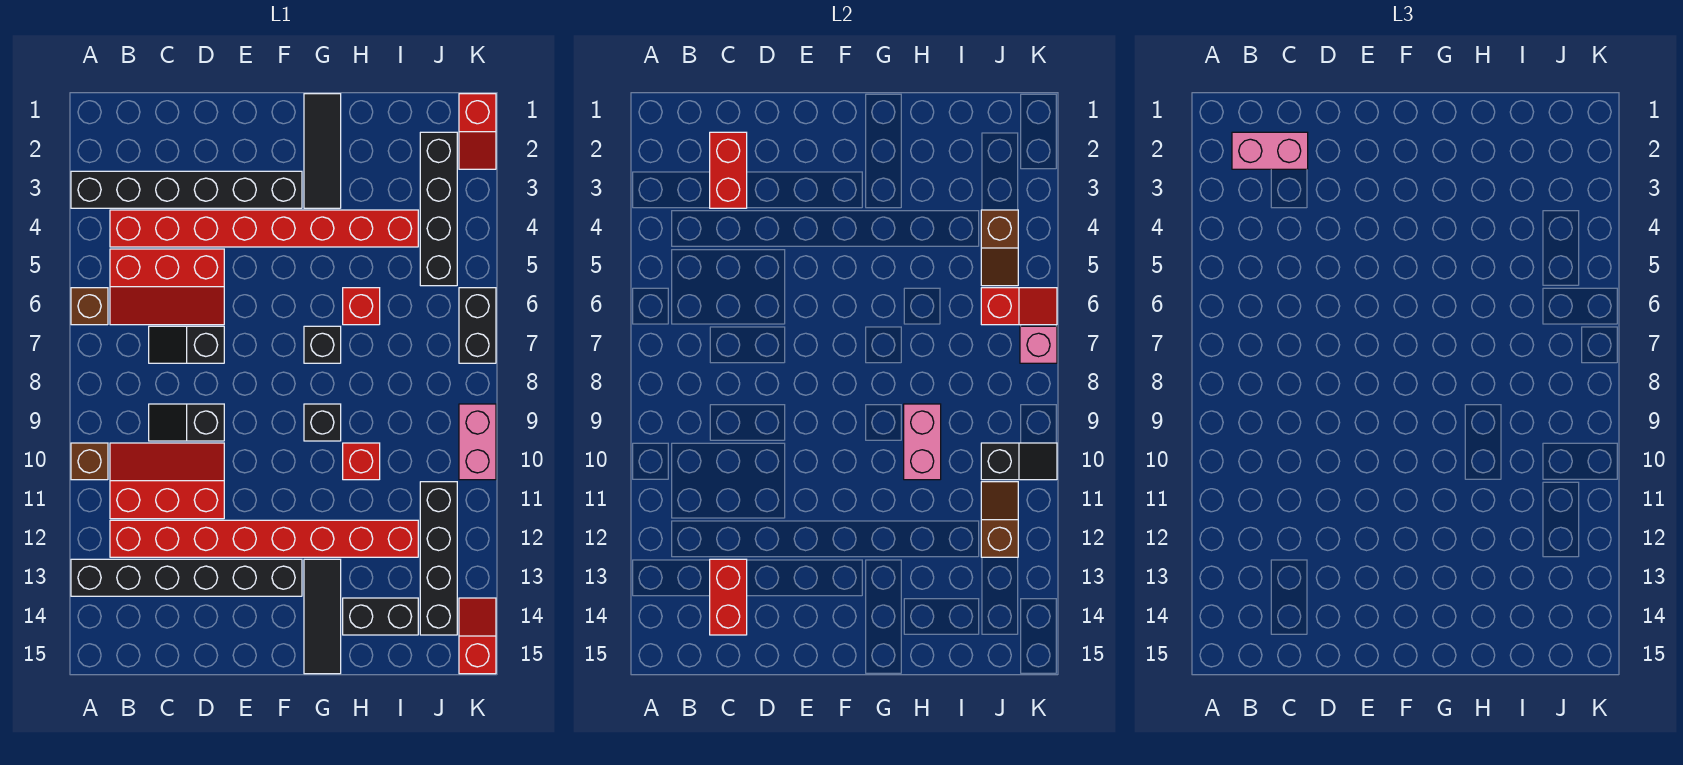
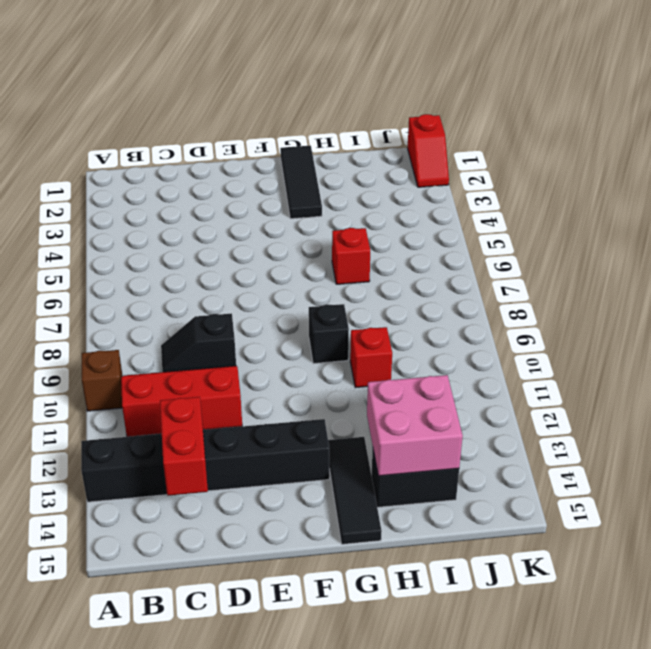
pink brick H13:I14 level 2 -> none
none -> black brick A3:F3 level 1
none -> brown brick A6 level 1
none -> red brick B4:I4 level 1
none -> red slope B5:D6 level 1 top 5

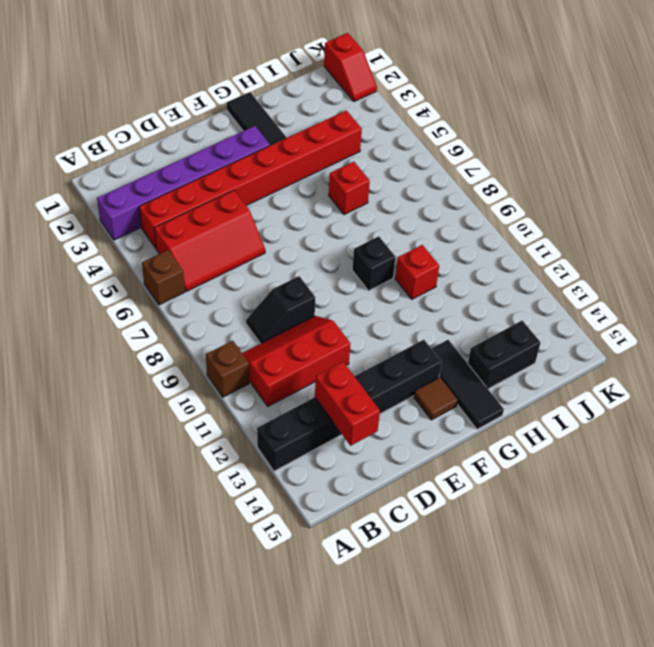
purple brick A3:F3 level 1 -> black brick A3:F3 level 1
brown tile F14 level 1 -> none
none -> red brick B12:I12 level 1
none -> black slope C7:D7 level 1 top D
none -> black brick G7 level 1
none -> black brick J2:J5 level 1

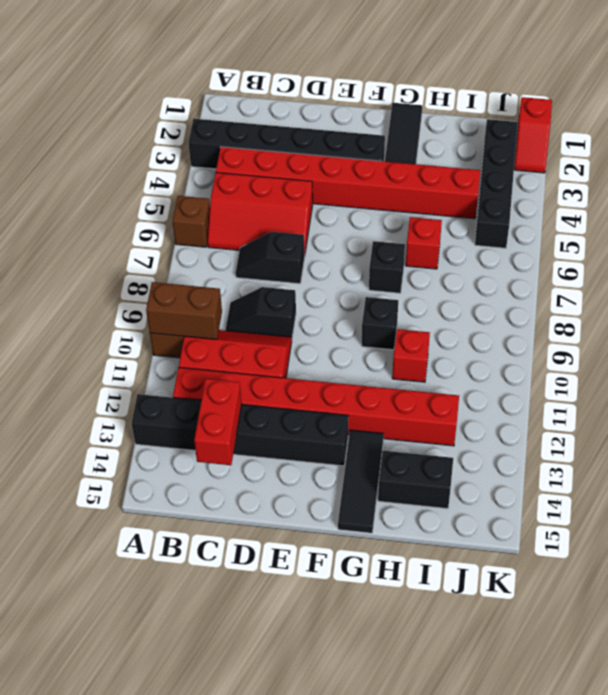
brown brick A10:B10 level 2 -> none
none -> black brick J11:J14 level 1
none -> black brick K6:K7 level 1
none -> pink brick K9:K10 level 1
none -> red slope K14:K15 level 1 top 15

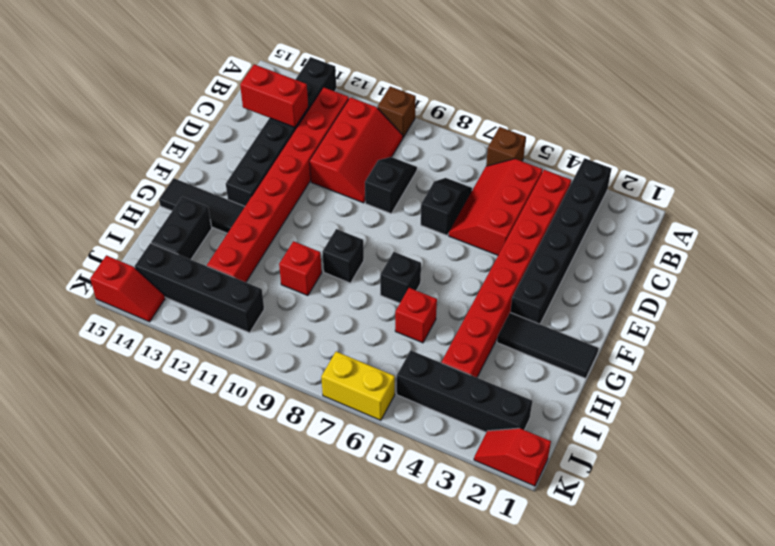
yellow brick K6:K7 level 1 -> black brick K6:K7 level 1
none -> pink brick K9:K10 level 1
none -> red brick C2:C3 level 2
none -> pink brick H9:H10 level 2
none -> brown slope J4:J5 level 2 top 4

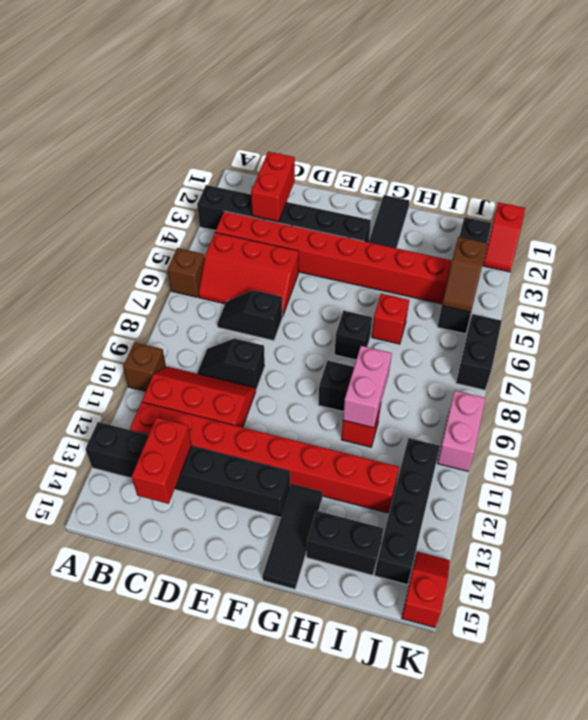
none -> red slope J6:K6 level 2 top J
none -> black slope J10:K10 level 2 top J
none -> brown slope J11:J12 level 2 top 12
none -> pink brick K7 level 2

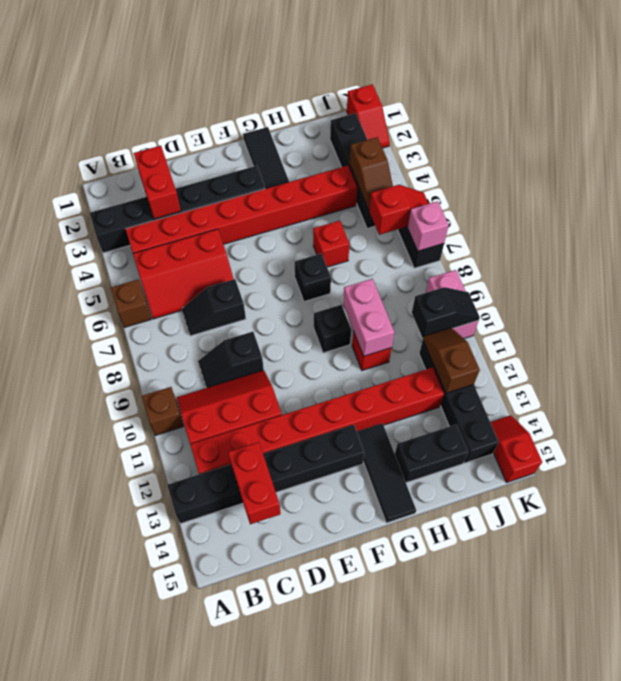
none -> pink brick B2:C2 level 3

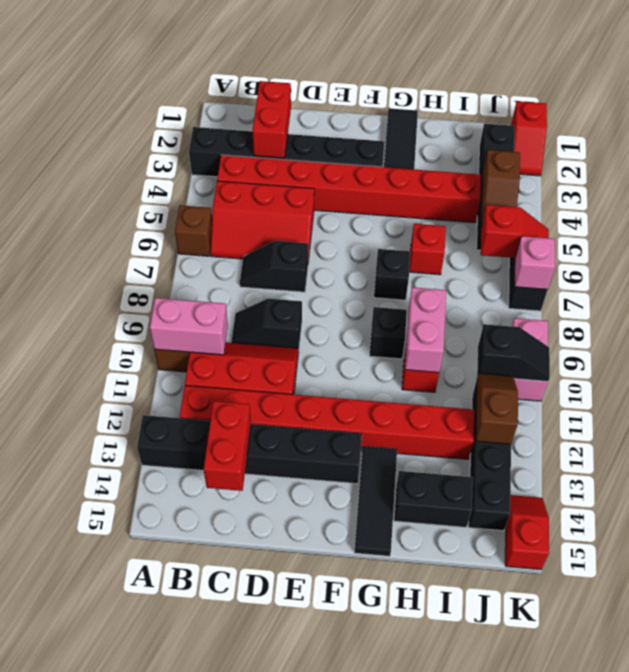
pink brick A10:B10 level 2 -> pink brick B2:C2 level 3

